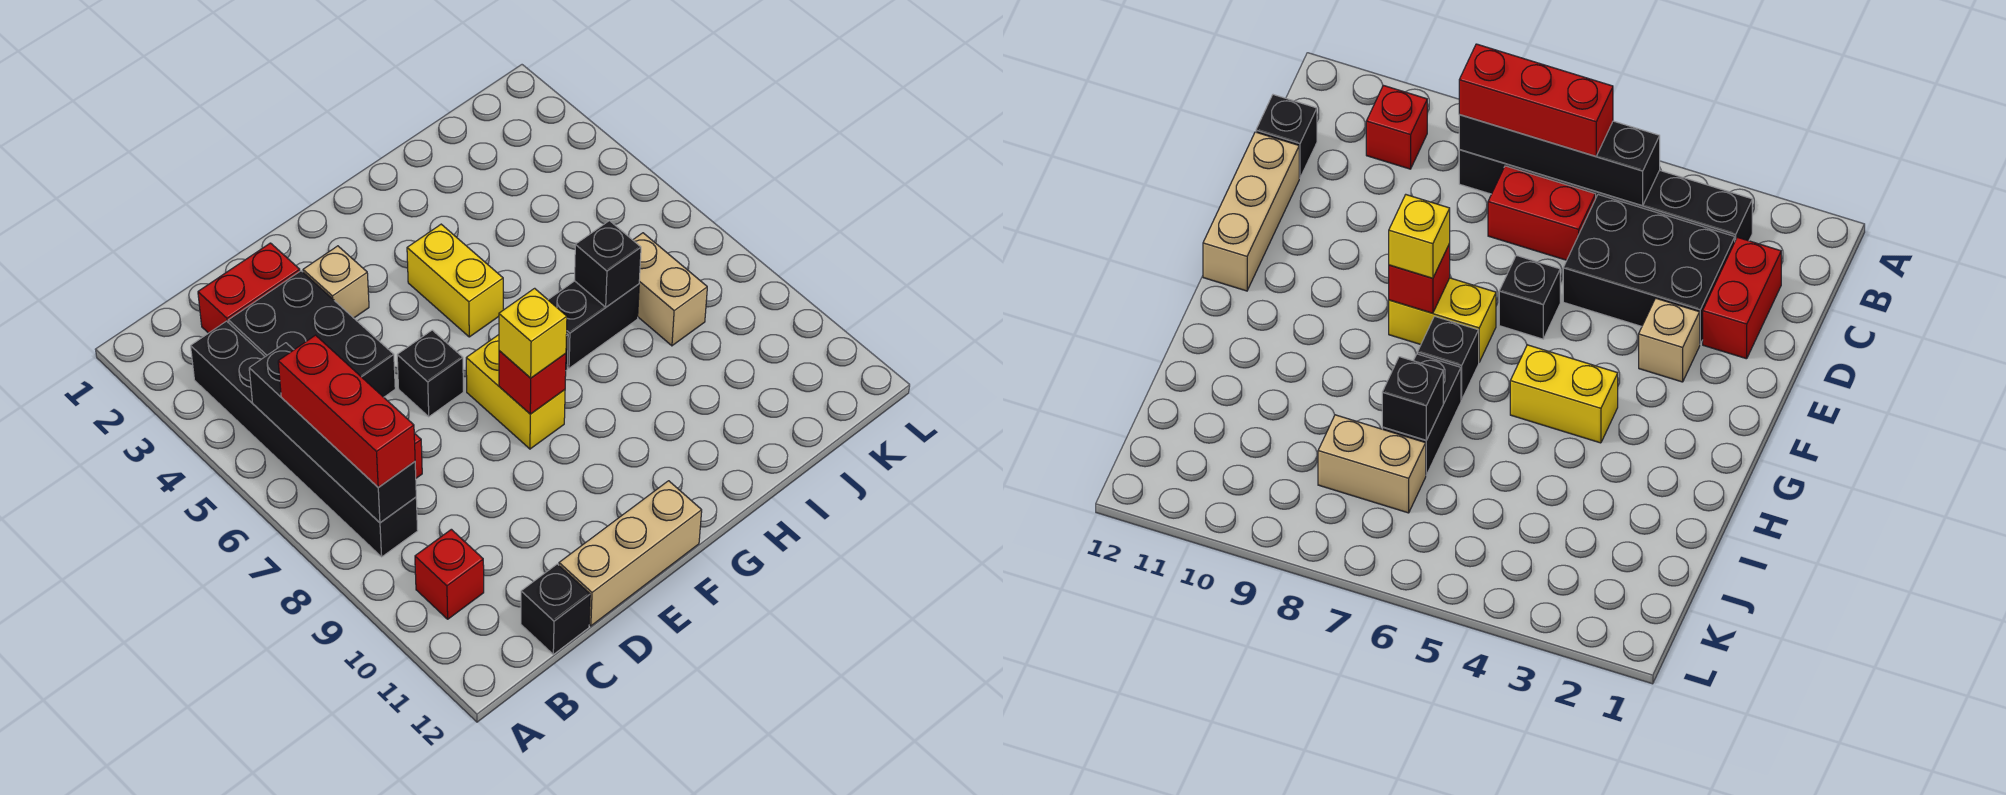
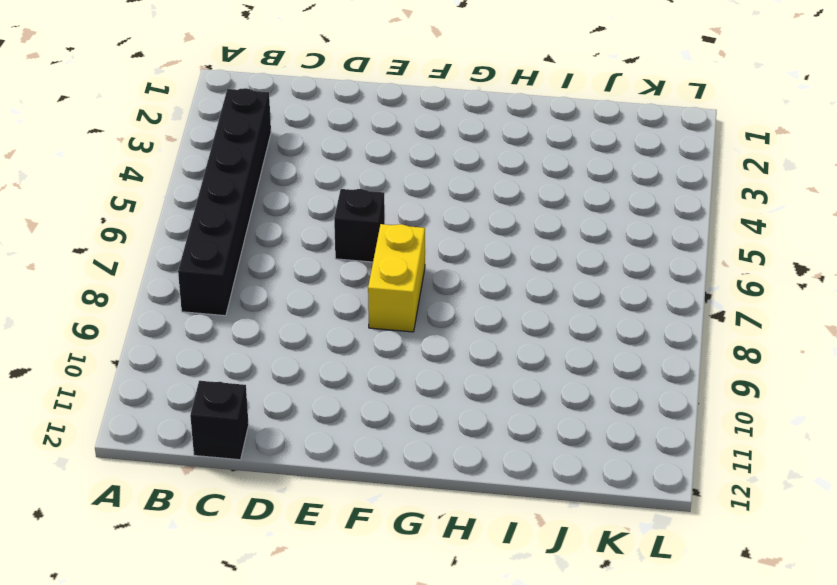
none -> red brick B10 level 1
none -> red brick C2:D2 level 1
none -> black brick C3:D5 level 1

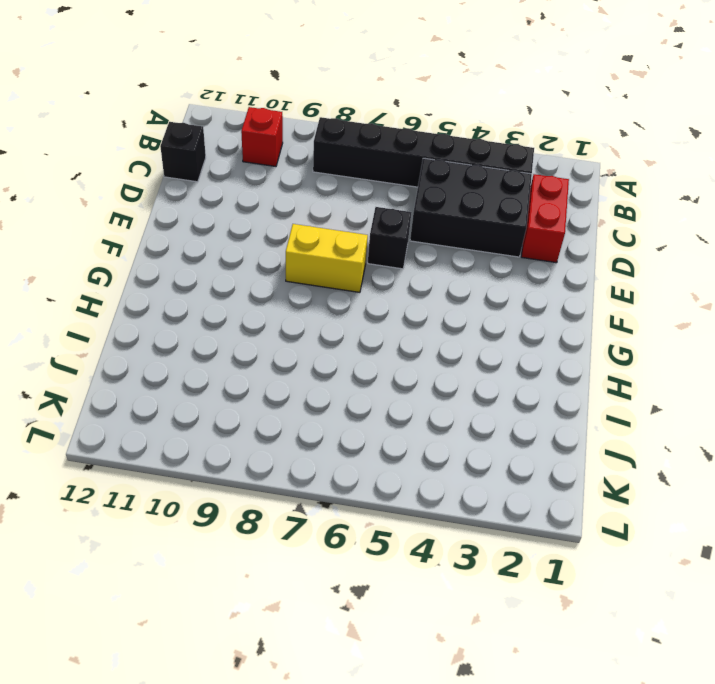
none -> red brick C6:C7 level 1
none -> tan brick D12:F12 level 1
none -> tan brick E3 level 1

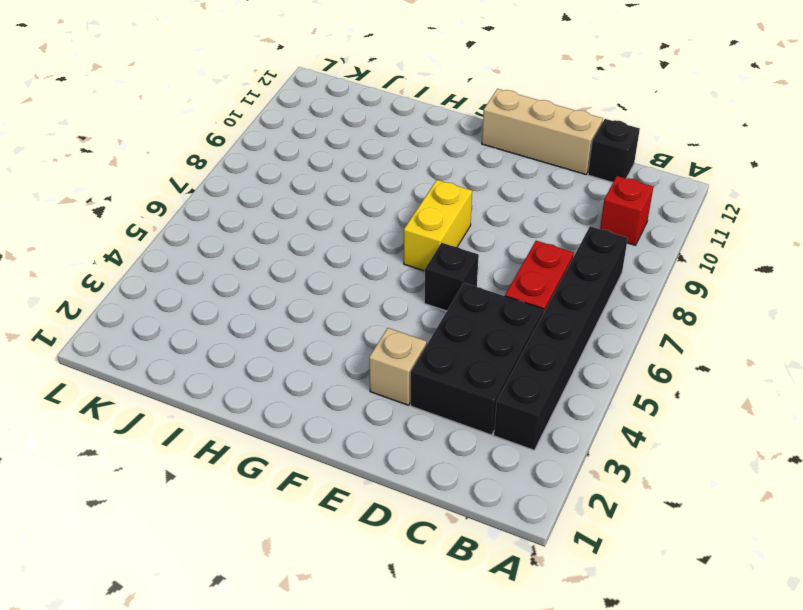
none -> red brick C2:D2 level 1
none -> yellow brick G4:G5 level 1
none -> black brick G7 level 1

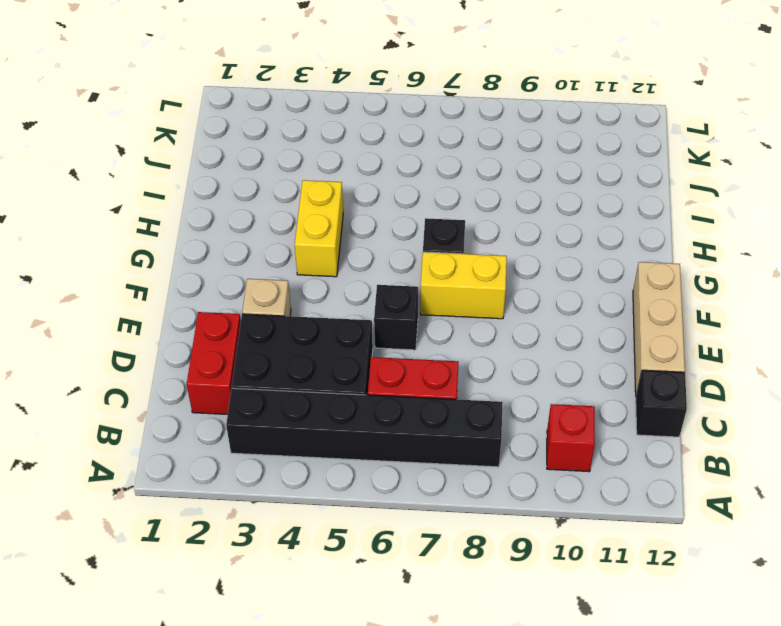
yellow brick G4:H4 level 1 -> yellow brick G4:G5 level 1
none -> black brick H7:I7 level 1
none -> tan brick J7:J8 level 1
none -> black brick B5:B8 level 2

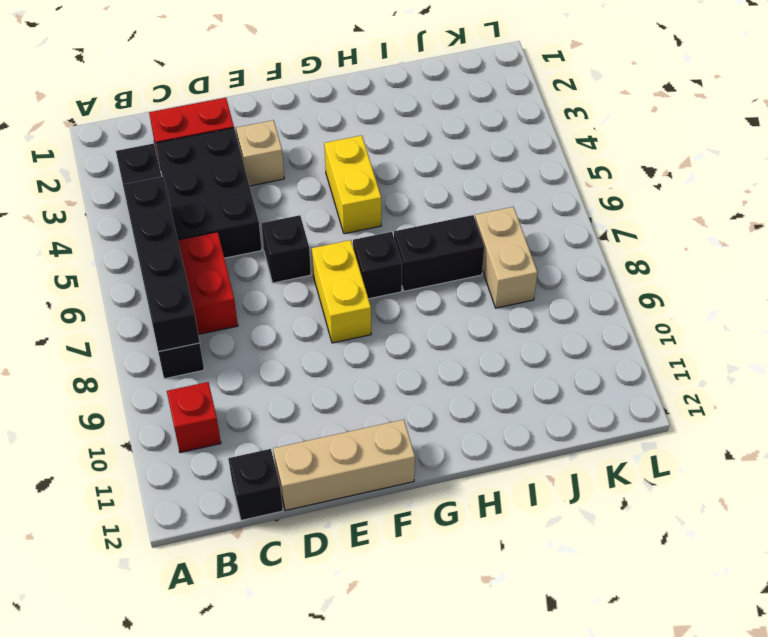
none -> red brick F8 level 2
none -> black brick I7 level 2
none -> red brick B6:B8 level 3

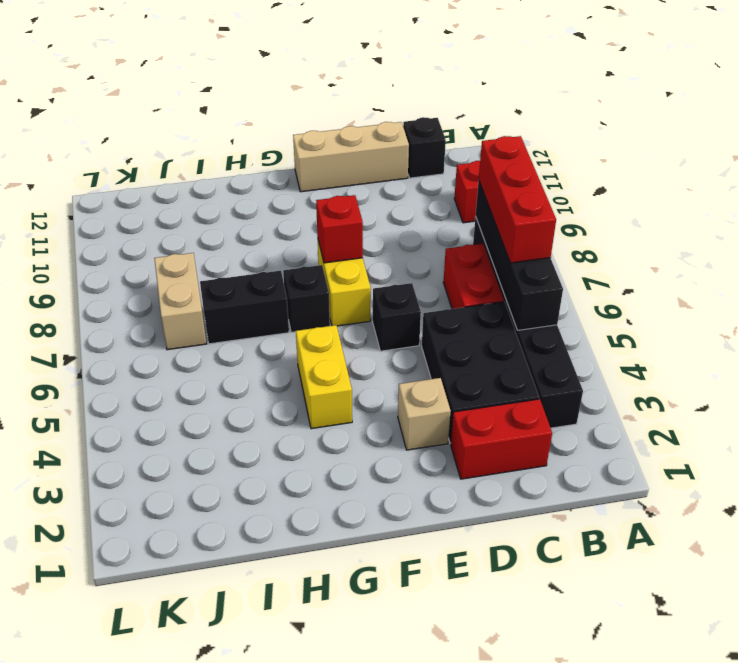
none -> black brick I7 level 2
none -> yellow brick F8 level 3

